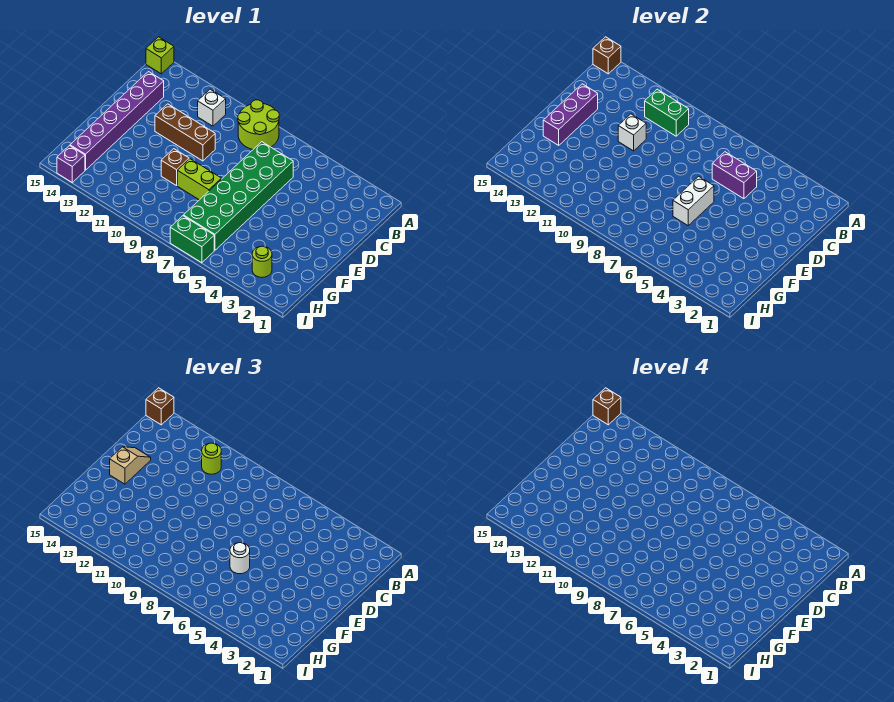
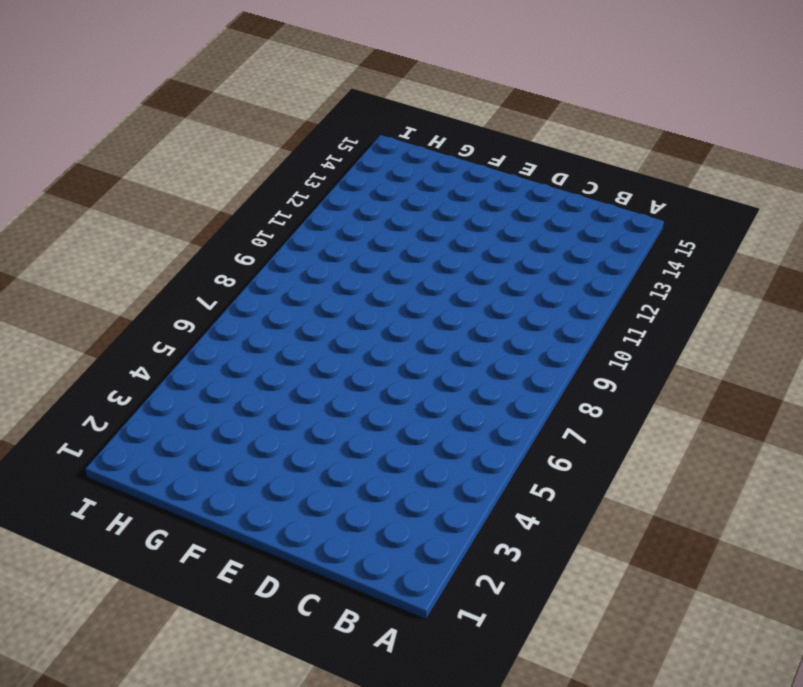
none -> lime round brick A8:B9 level 1
none -> lime brick A15 level 1
none -> white brick B11 level 1

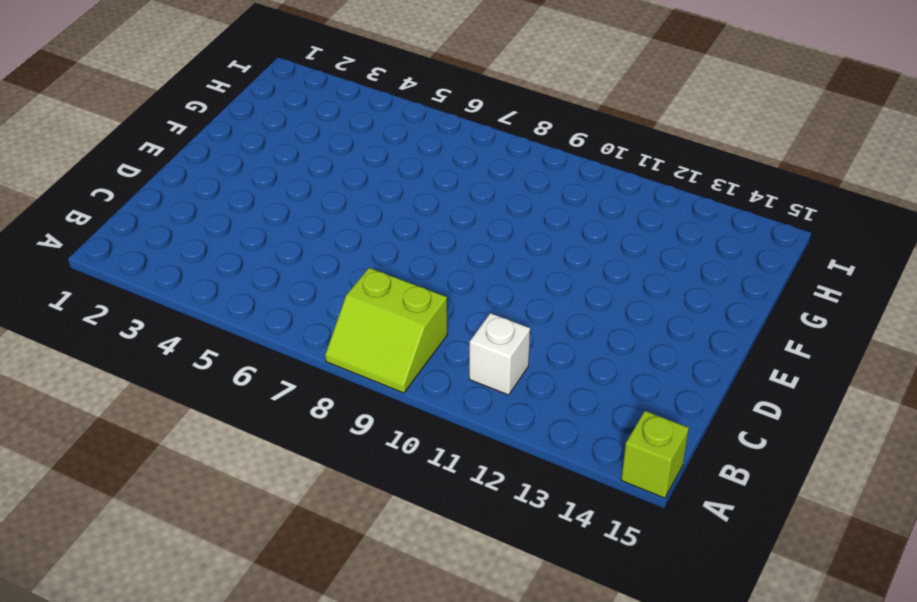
lime slope A8:B9 level 1 top B -> lime round brick A8:B9 level 1
none -> green brick C6:H7 level 1
none -> purple brick C14:H14 level 1
none -> brown brick D10:D12 level 1

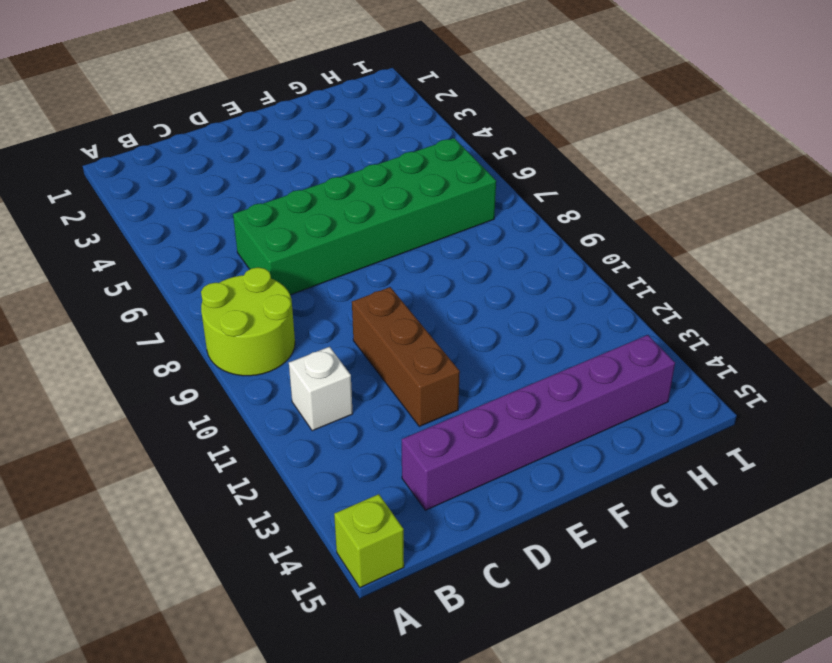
none -> lime brick F8:F9 level 1
none -> brown brick F10 level 1
none -> lime round brick H3 level 1

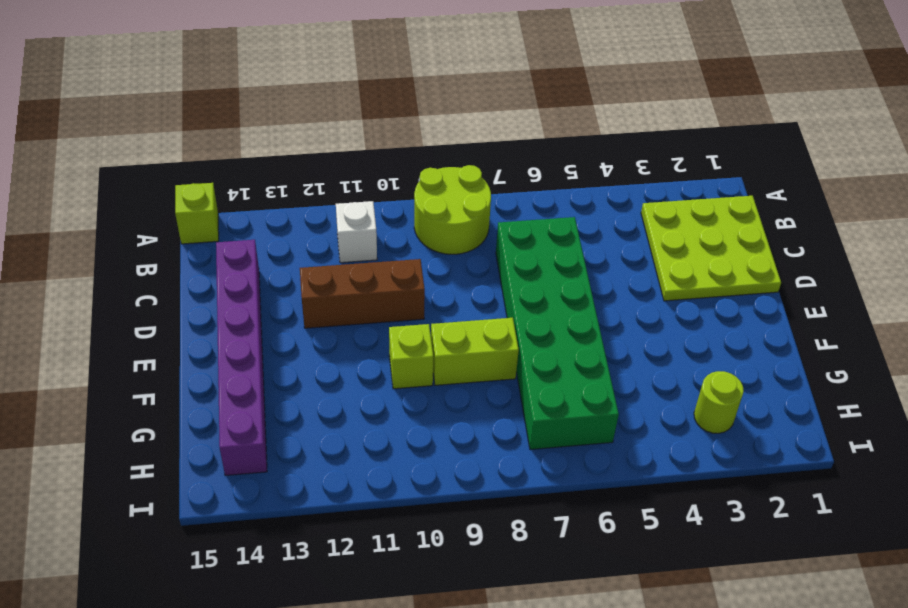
lime plate B1:D3 level 1 -> none
lime brick F10 level 1 -> brown brick F10 level 1
none -> green brick I6:I7 level 1
none -> purple brick I14 level 1
none -> brown brick A15 level 2

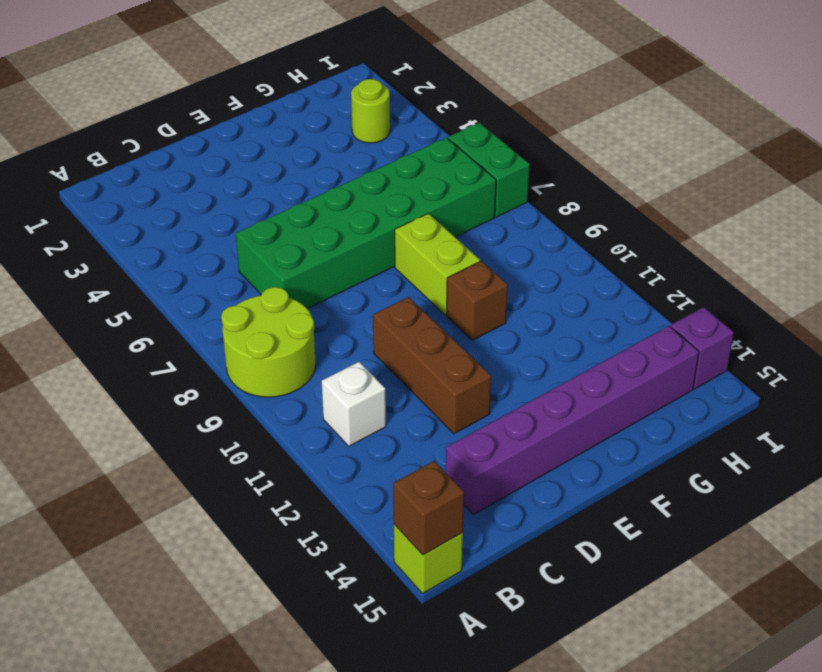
none -> green brick B10:B11 level 2
none -> purple brick C5:C6 level 2
none -> white brick D11 level 2

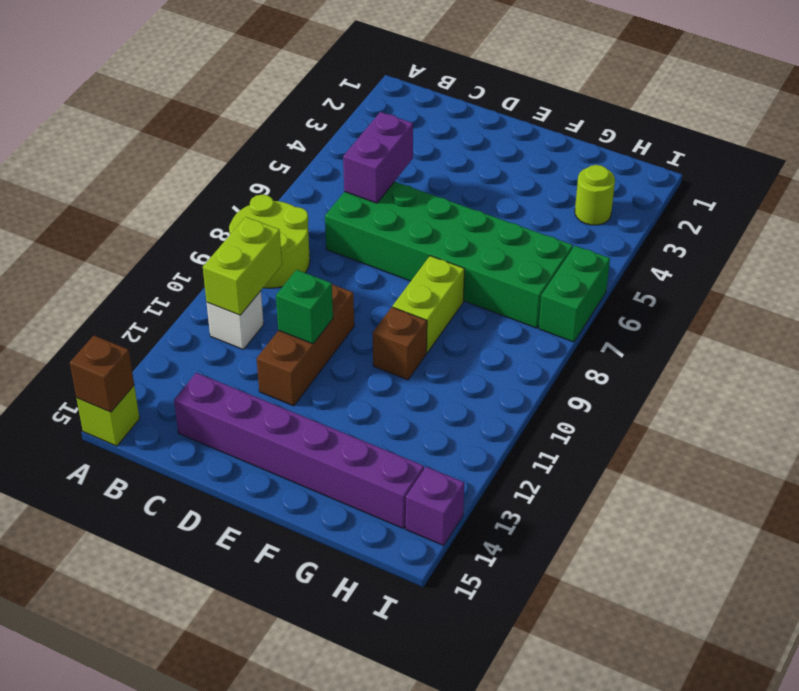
lime brick B10:B11 level 2 -> green brick B10:B11 level 2
green brick D11 level 2 -> white brick D11 level 2
none -> purple brick D14:F14 level 2
none -> white brick E6:F6 level 2
none -> brown brick A15 level 3

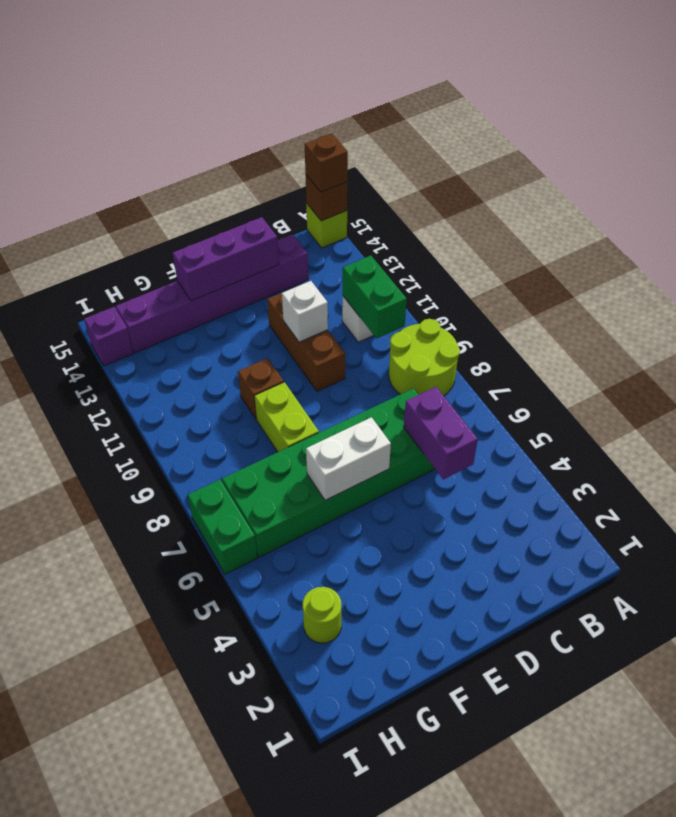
none -> lime round brick B11 level 3
none -> tan slope D14:E14 level 3 top E
none -> white round brick F6 level 3

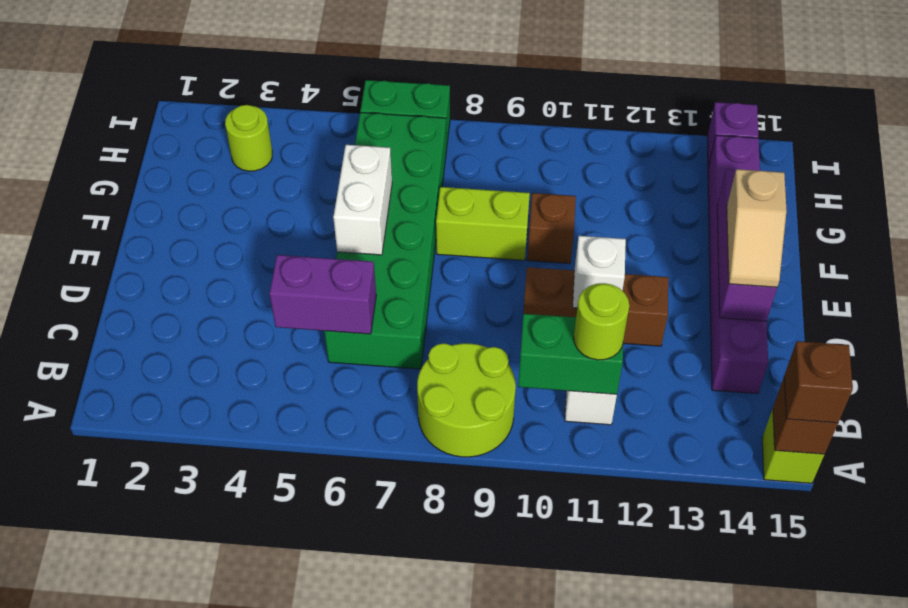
none -> white round brick F6 level 3
none -> brown brick A15 level 4

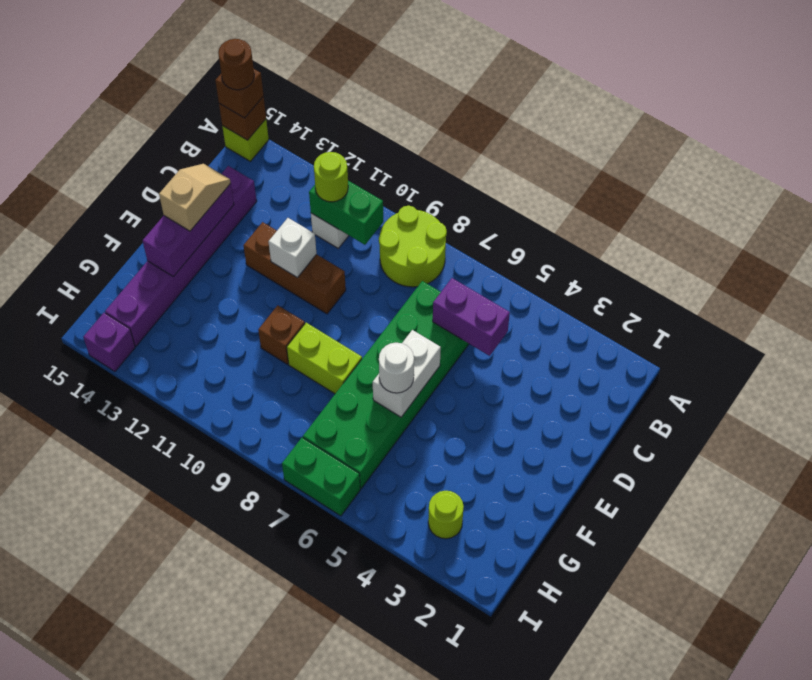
brown round brick A15 level 4 -> brown brick A15 level 4

